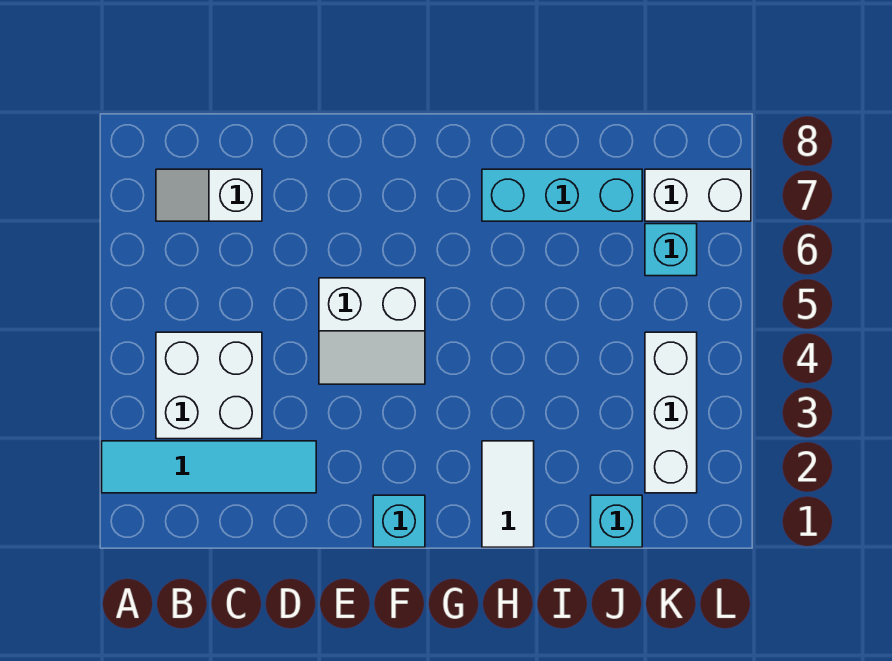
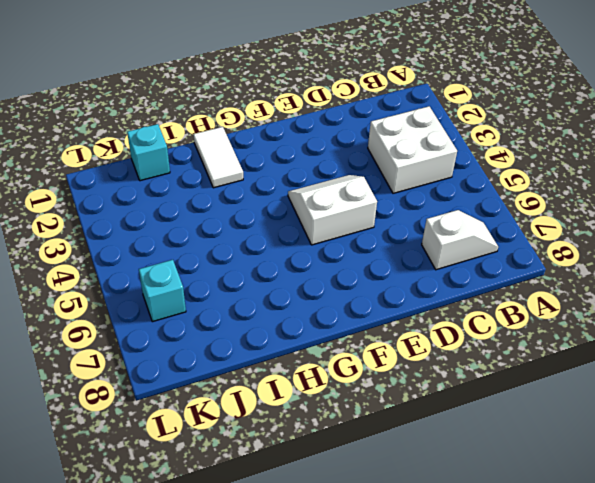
none -> cyan tile A2:D2 level 1
none -> cyan brick F1 level 1

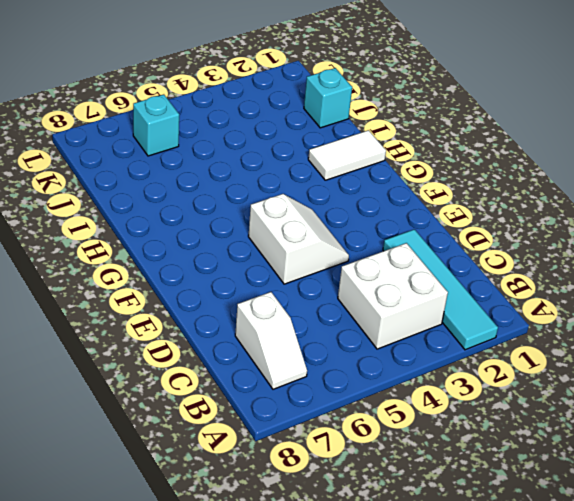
none -> cyan brick F1 level 1
none -> cyan brick H7:J7 level 1

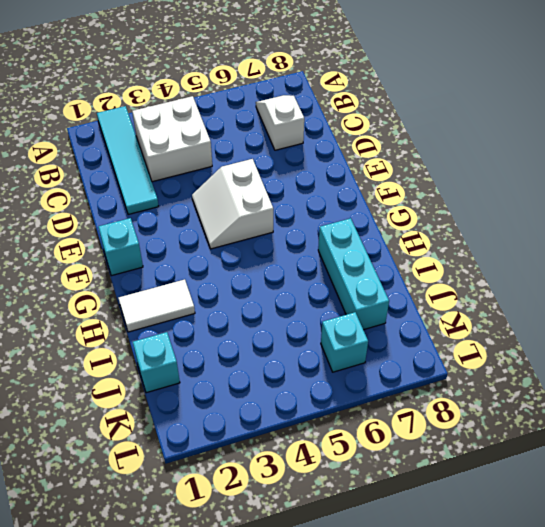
none -> white brick K2:K4 level 1
none -> white brick K7:L7 level 1

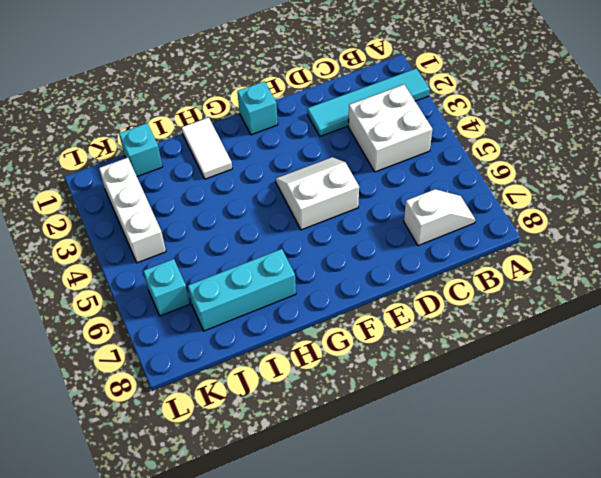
none -> white brick K7:L7 level 1

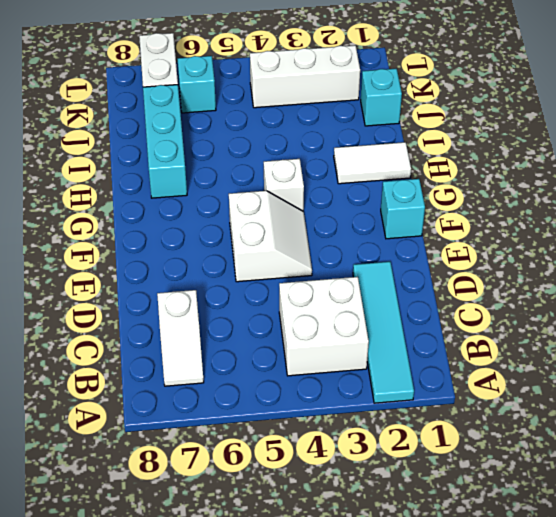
white brick G4 level 1 -> none

